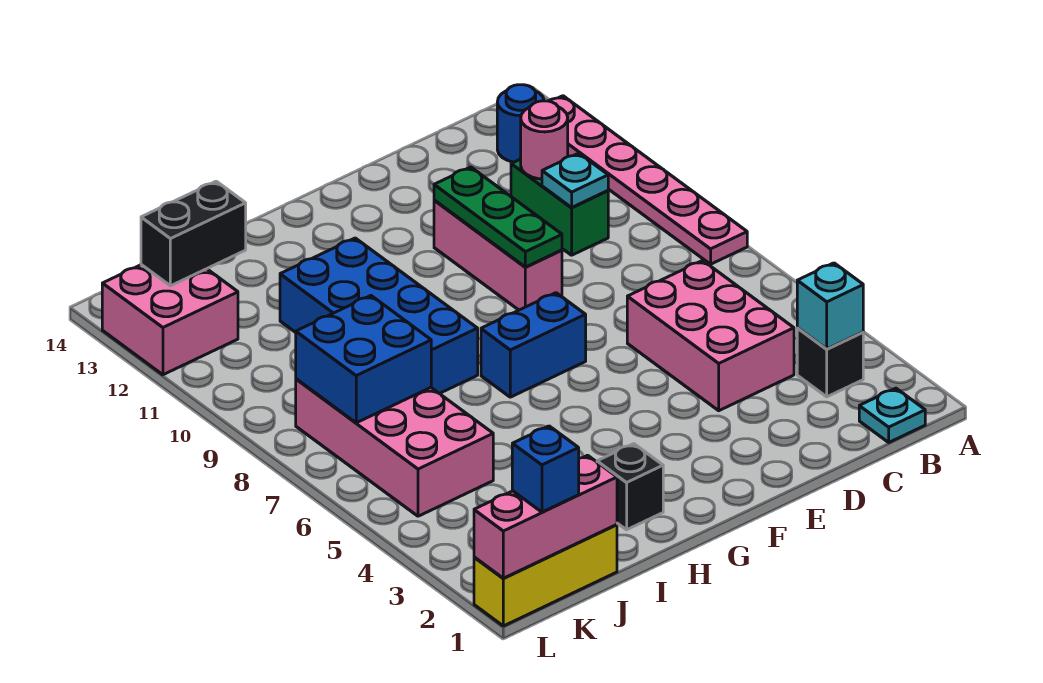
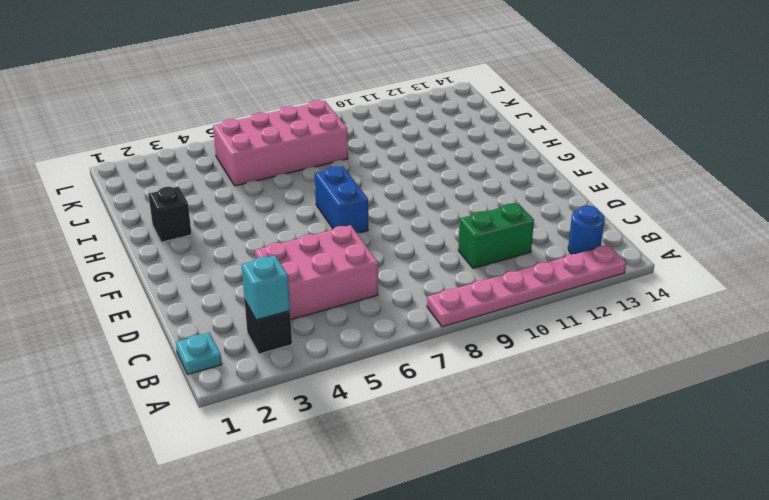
none -> pink brick E9:E11 level 1
none -> blue brick H8:I11 level 1
none -> yellow brick J1:L1 level 1

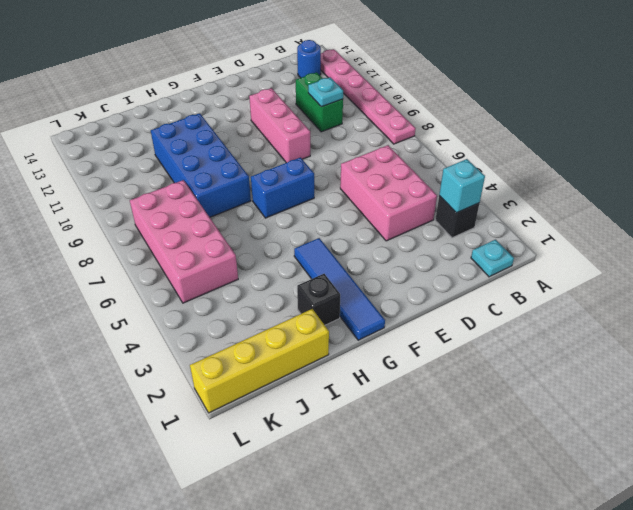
blue tile G1:G4 level 1 -> none
yellow brick I1:L1 level 1 -> yellow brick J1:L1 level 1
none -> pink brick K12:L13 level 1
none -> pink round brick C11 level 2
none -> green plate E9:E11 level 2

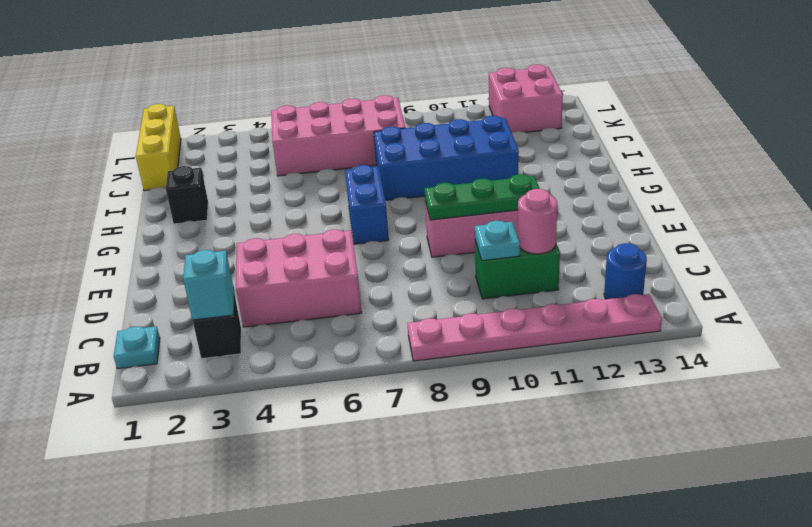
none -> pink brick J1:L1 level 2
none -> blue brick J7:K8 level 2
none -> black brick J13:K13 level 2

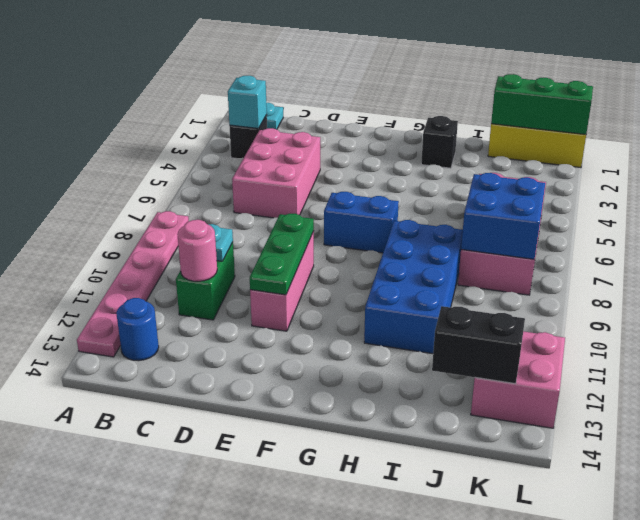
green brick J1:L1 level 2 -> pink brick J1:L1 level 2
none -> blue brick K1 level 3

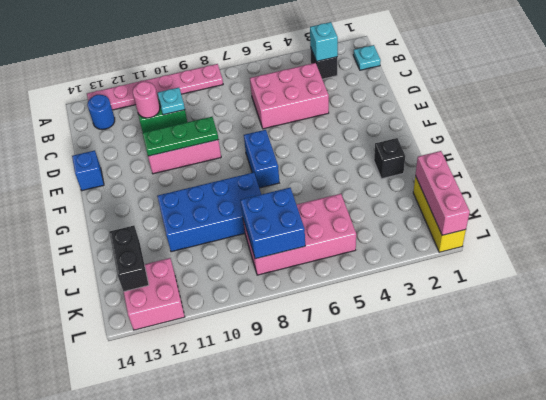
blue brick E14 level 1 -> blue brick K1 level 3

